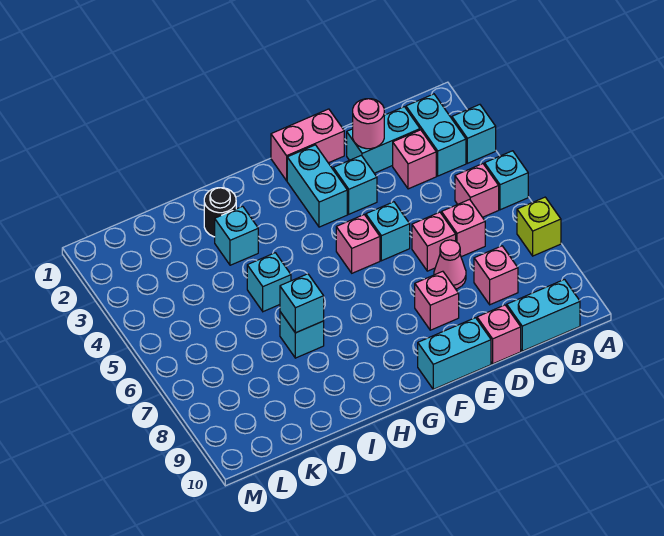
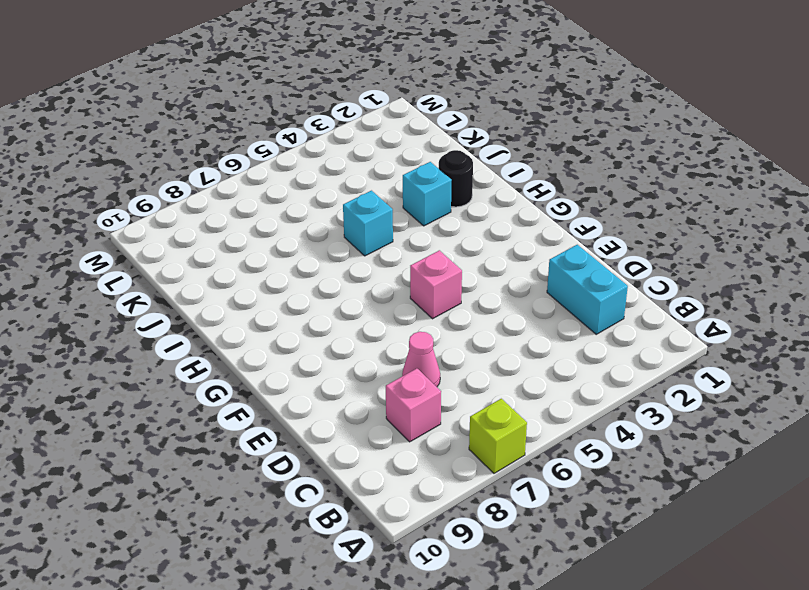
none -> cyan brick A3 level 1
none -> cyan brick A5 level 1
none -> cyan brick B2:B3 level 1

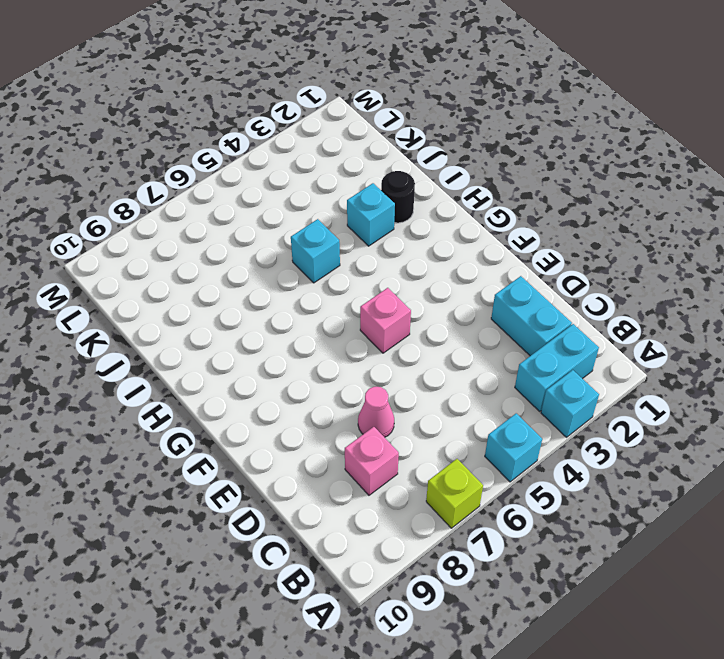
none -> pink brick B5 level 1
none -> cyan brick B10:C10 level 1
none -> pink brick C3 level 1

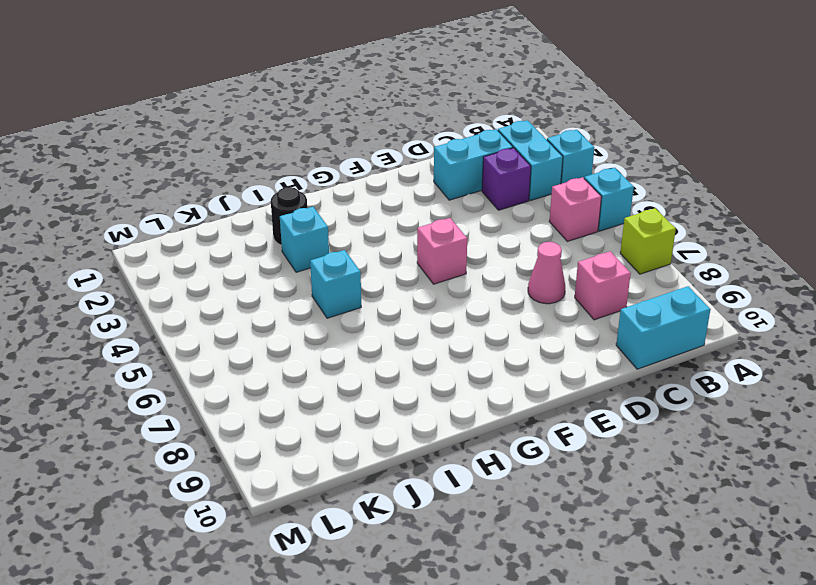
purple brick C3 level 1 -> pink brick C3 level 1
none -> pink brick C6 level 1
none -> pink brick D6 level 1
none -> pink brick D10 level 1

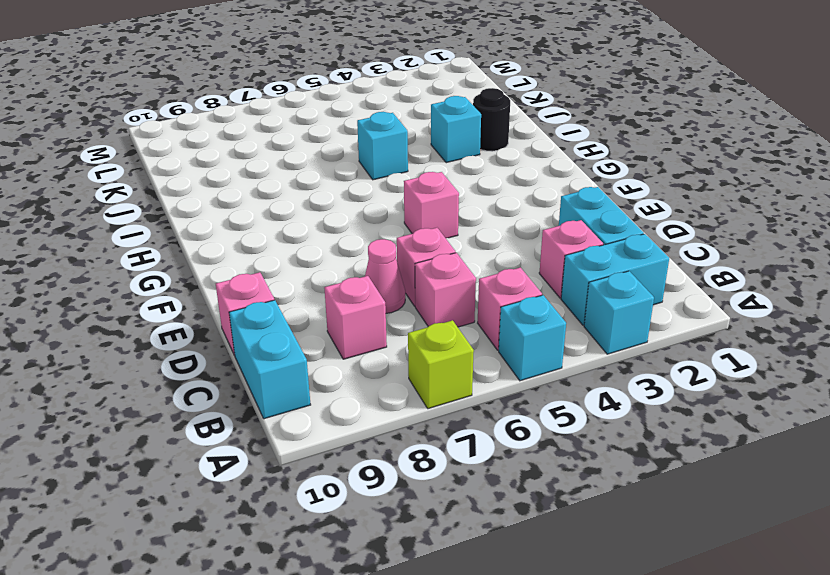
none -> pink brick E1:F1 level 1
none -> cyan brick E3 level 1
none -> cyan brick E5 level 1

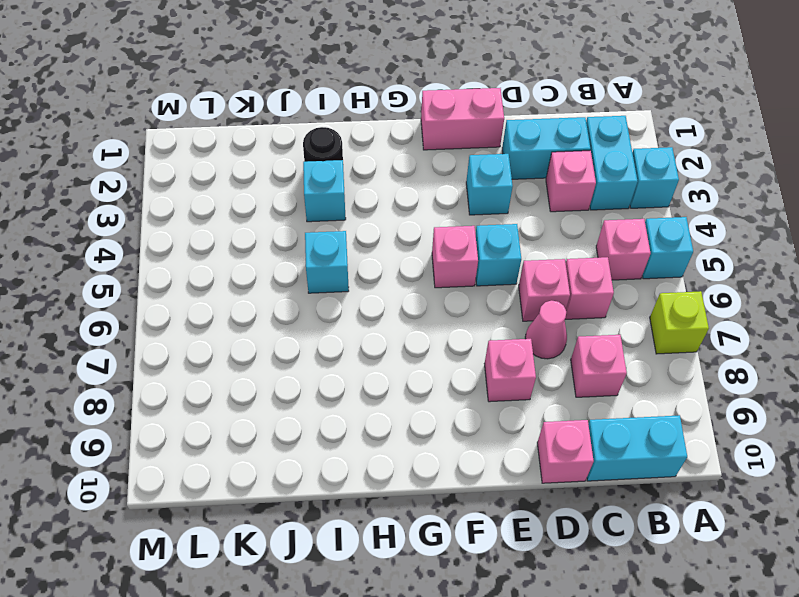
none -> cyan brick E10:F10 level 1
none -> cyan brick F2:F3 level 1
none -> cyan brick I7 level 1

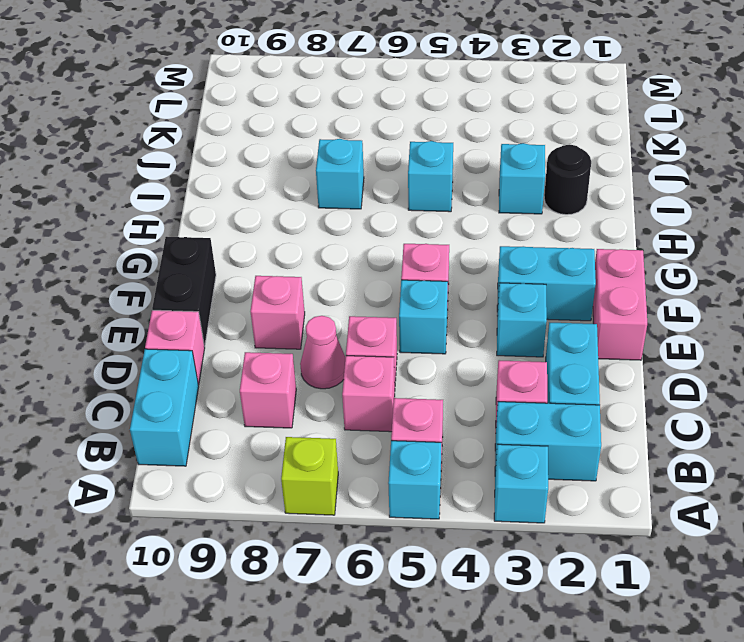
black brick E10:F10 level 1 -> cyan brick E10:F10 level 1
none -> pink round brick D2 level 2
none -> cyan brick I7 level 2

